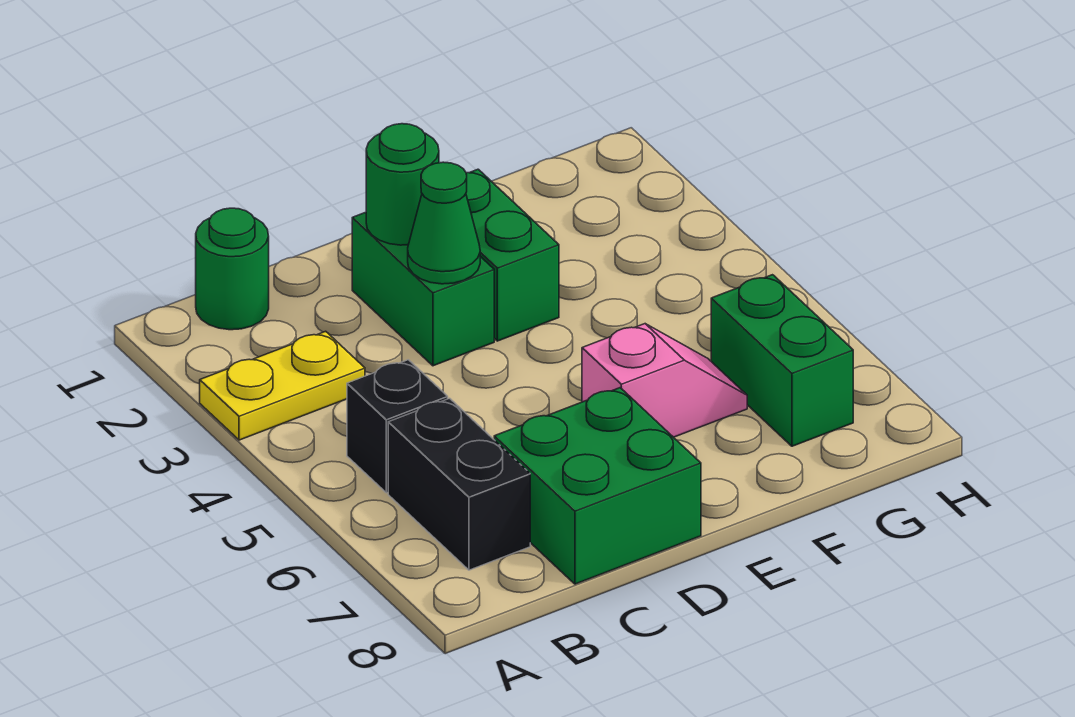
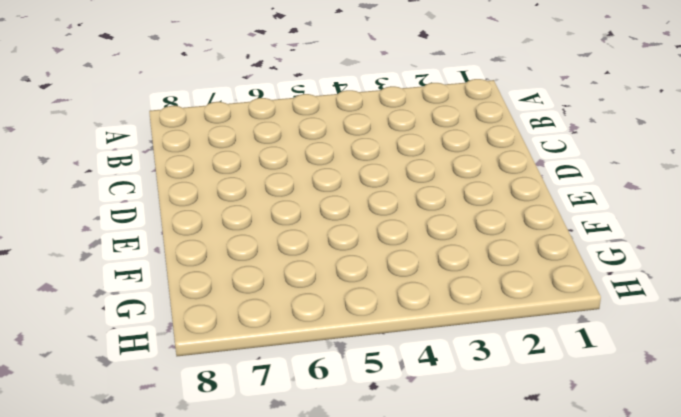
none -> yellow plate A3:B3 level 1
none -> green round brick B1 level 1

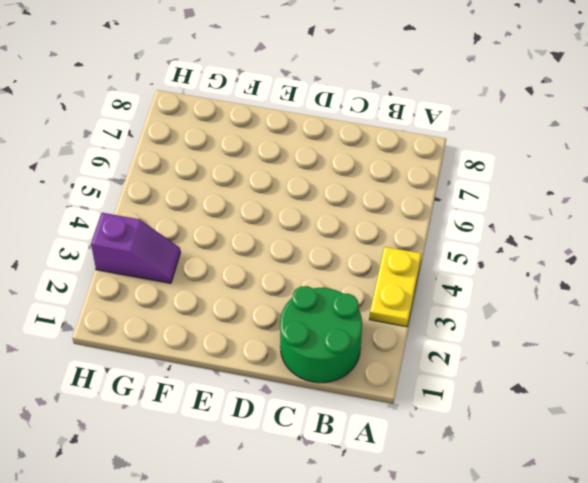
yellow plate A3:A4 level 1 -> yellow plate A3:B3 level 1
green round brick B1:C2 level 1 -> green round brick B1 level 1
purple slope G3:H3 level 1 top H -> none
none -> black brick B5 level 1
none -> black brick B6:B7 level 1

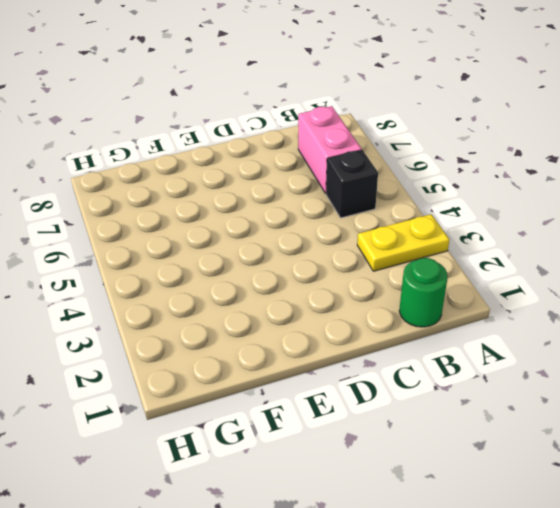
pink brick B6:B7 level 1 -> black brick B6:B7 level 1
none -> green brick C7:D8 level 1
none -> green brick D2:D3 level 1

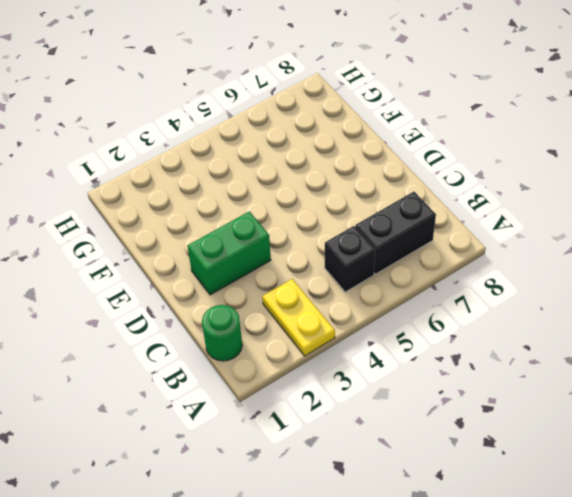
none -> green brick C7:D8 level 1
none -> green brick E2:E3 level 1

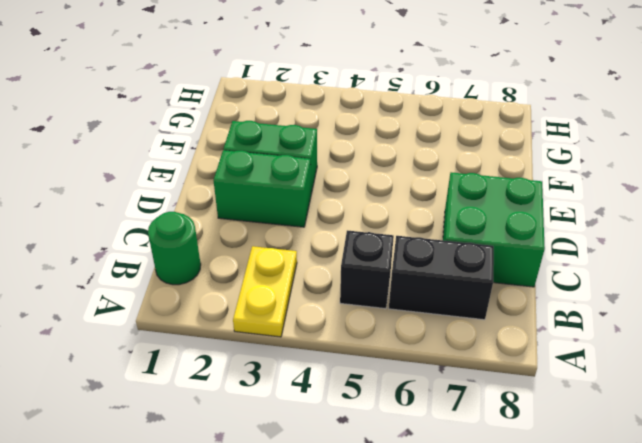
none -> pink slope E6:F6 level 1 top E
none -> green brick G6:G7 level 1

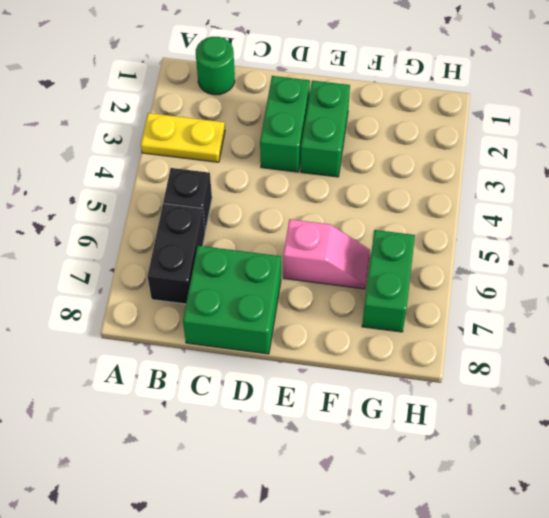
none -> green round brick D2 level 2
none -> green cone D3 level 2

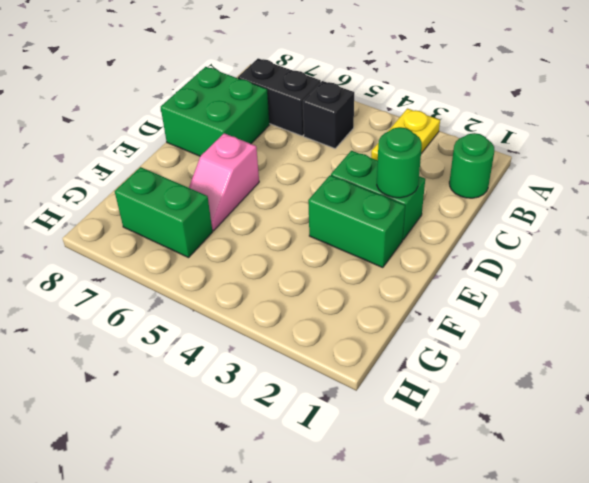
none -> green cone D3 level 2

